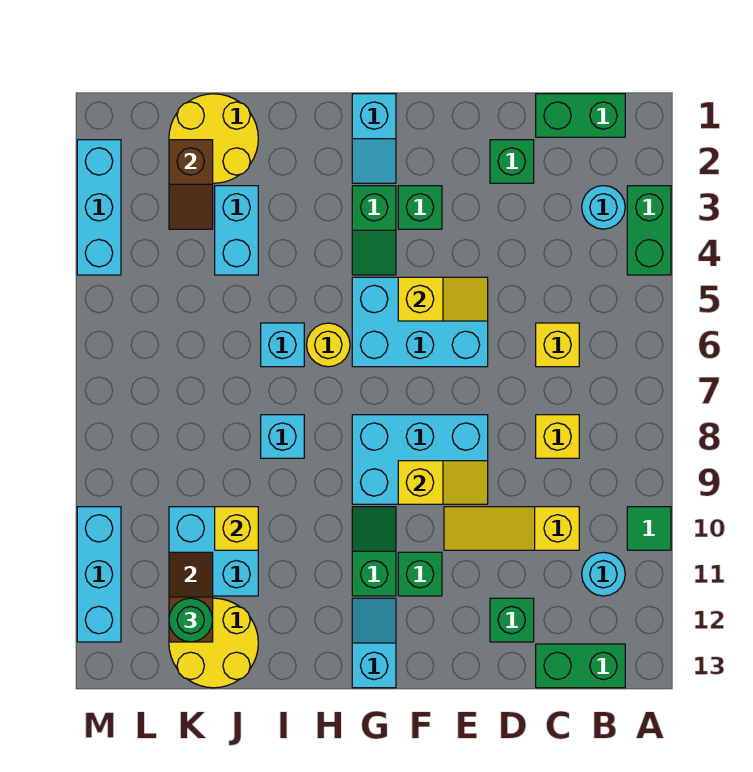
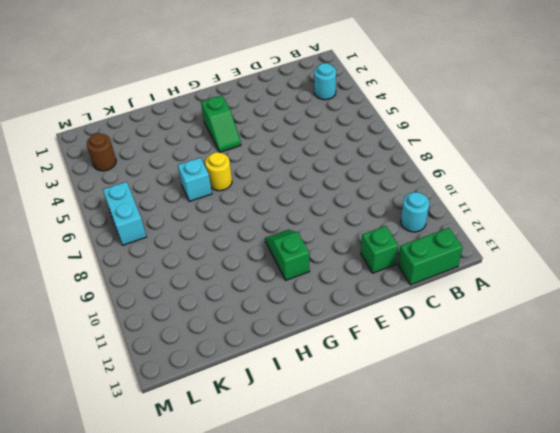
brown round brick L3 level 1 -> none
cyan brick L6:L7 level 1 -> cyan brick J3:J4 level 1
none -> green brick A3:A4 level 1
none -> green tile A10 level 1
none -> green brick B1:C1 level 1
none -> yellow brick C6 level 1

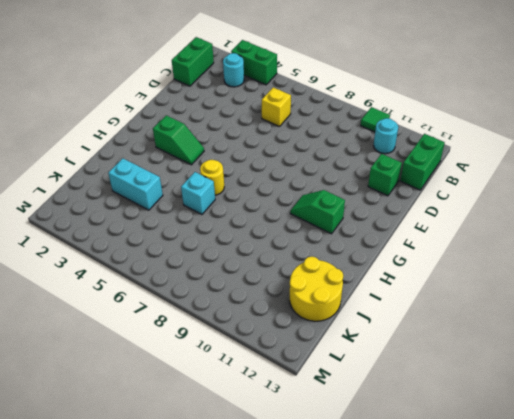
none -> yellow brick C8 level 1
none -> yellow slope C10:E10 level 1 top C
none -> green brick D2 level 1
none -> cyan brick E5:G6 level 1

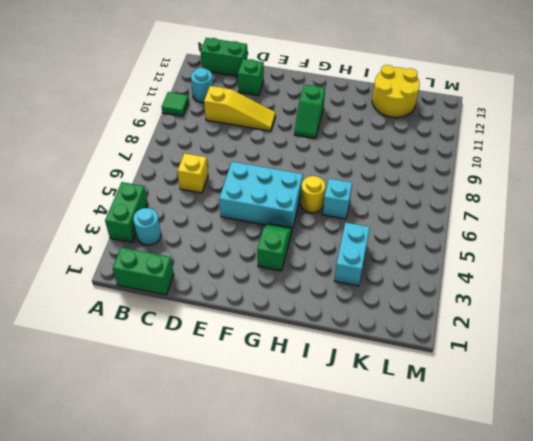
none -> yellow brick C8 level 1
none -> green brick D2 level 1
none -> cyan brick E8:G9 level 1
none -> green brick F3 level 1

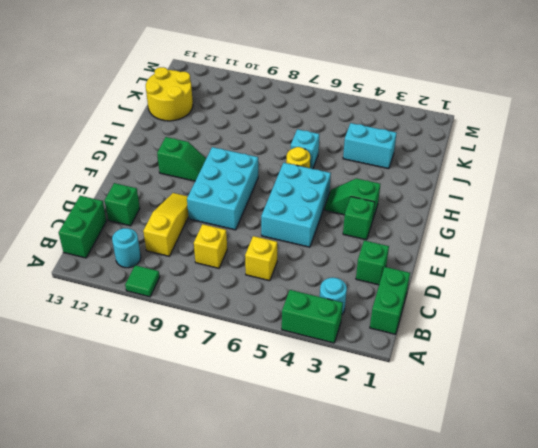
none -> green brick F11 level 1
none -> cyan slope G1:G2 level 1 top 1
none -> cyan slope G12:G13 level 1 top 13
none -> cyan brick I8 level 1

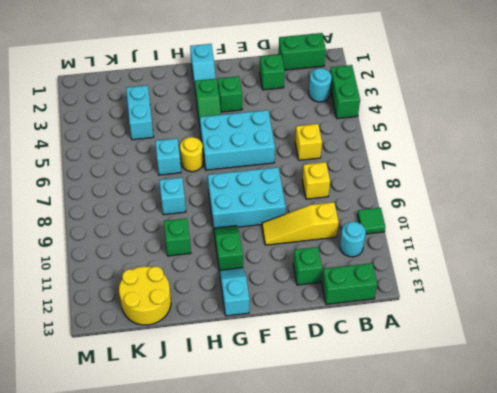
green brick I10 level 1 -> green brick F11 level 1
none -> yellow round brick J1:K2 level 1
none -> cyan brick J10:K11 level 1
none -> cyan brick M2:M4 level 1
none -> cyan brick M10:M12 level 1

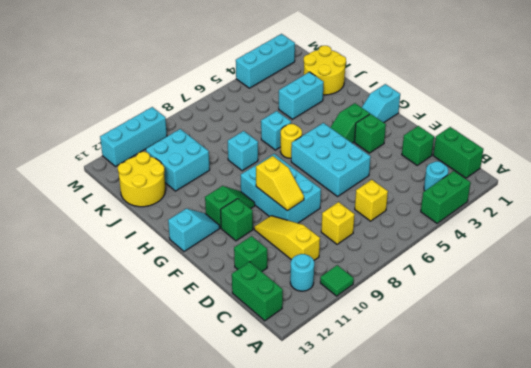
none -> yellow slope E5:F5 level 2 top F
none -> yellow brick J10 level 2
none -> brown slope K2:K3 level 2 top 2
none -> brown slope K11:K12 level 2 top 12

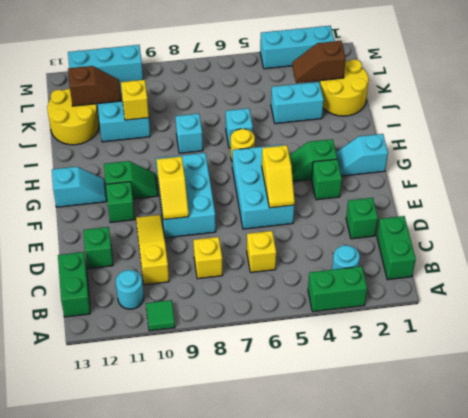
none -> green round brick K12 level 3

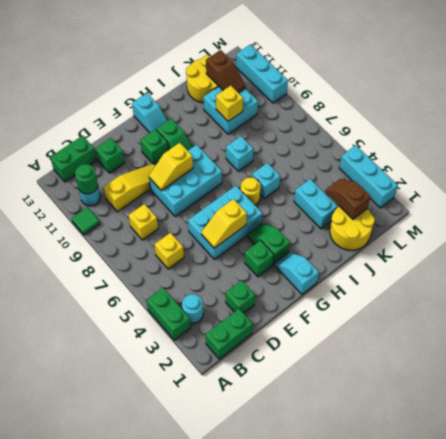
green round brick B11 level 2 -> green round brick K12 level 3

